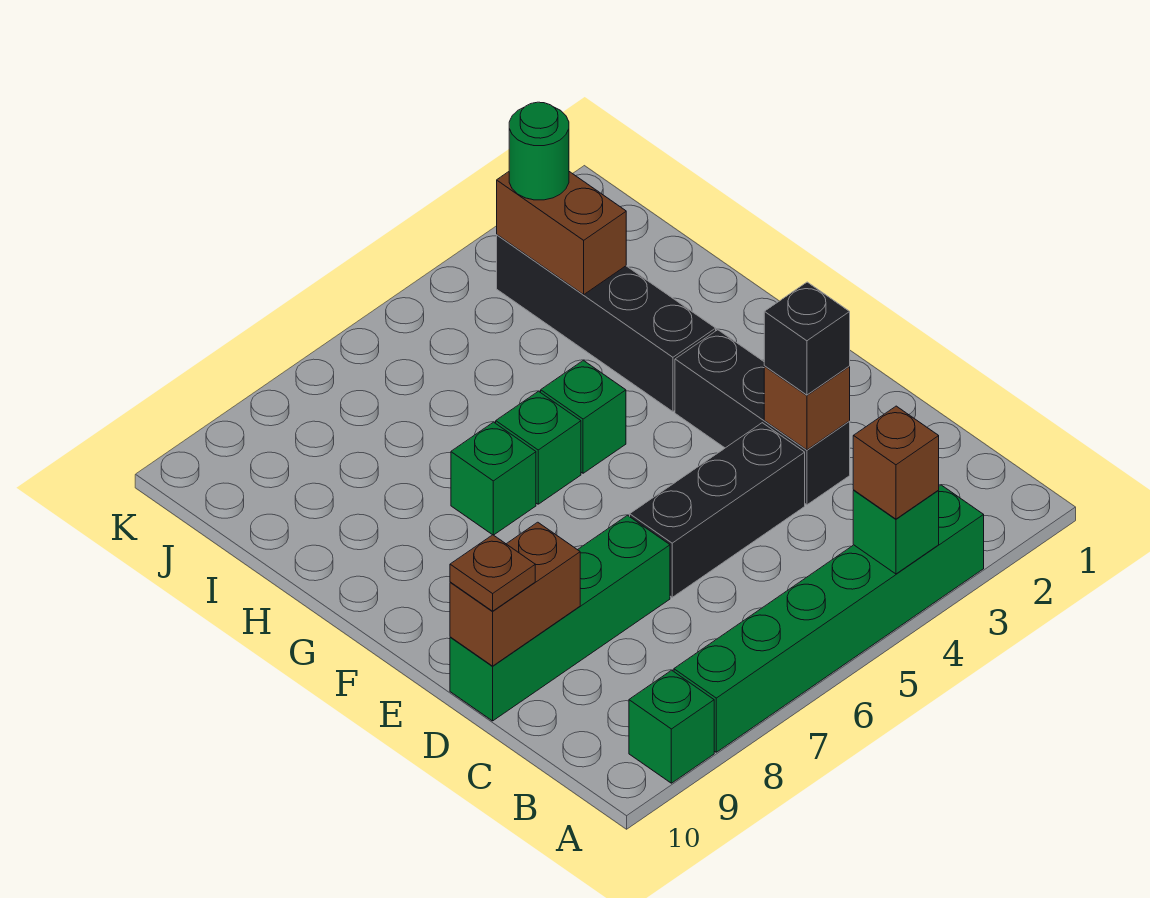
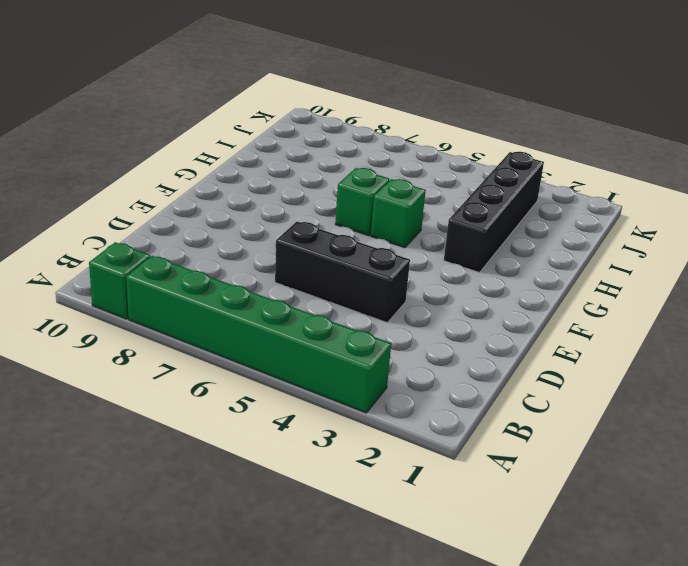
none -> black brick D3:F3 level 1
none -> green brick D7:D10 level 1
none -> green brick G7 level 1

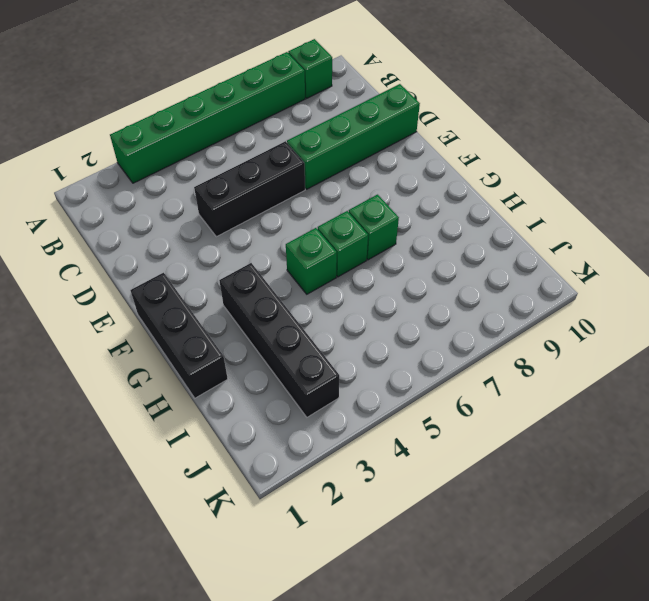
black brick F1:H1 level 1 -> black brick D3:F3 level 1
none -> green brick A4 level 2
none -> brown brick D3 level 2
none -> brown brick D9:D10 level 2

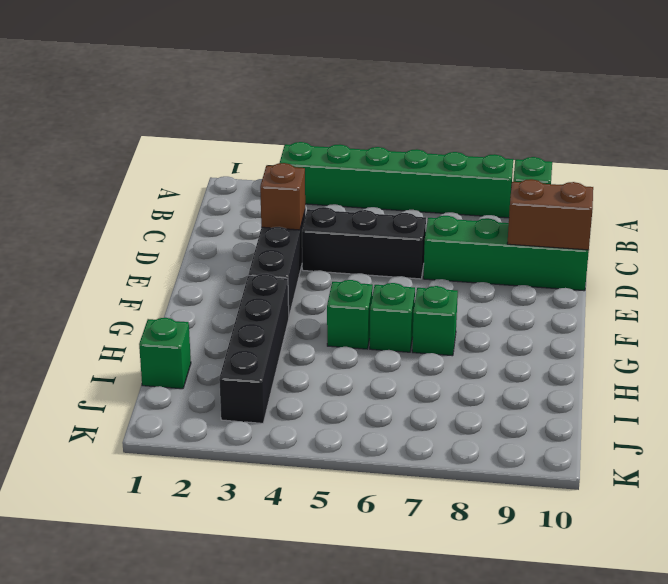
green brick I1 level 1 -> green brick A4 level 2
none -> brown brick I3:J3 level 2
none -> brown brick A4 level 3
none -> black brick D3 level 3

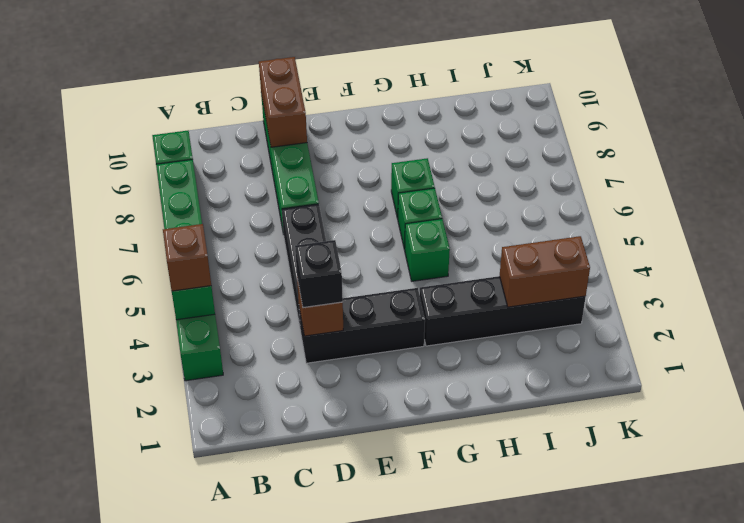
none -> brown plate D10 level 3
none -> green round brick J3 level 3

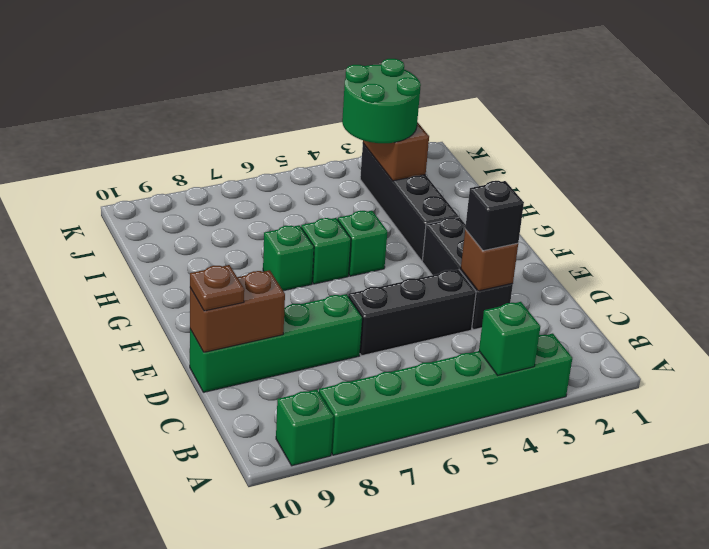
green round brick I3:J4 level 3 -> green round brick J3 level 3
none -> brown brick A4 level 3

